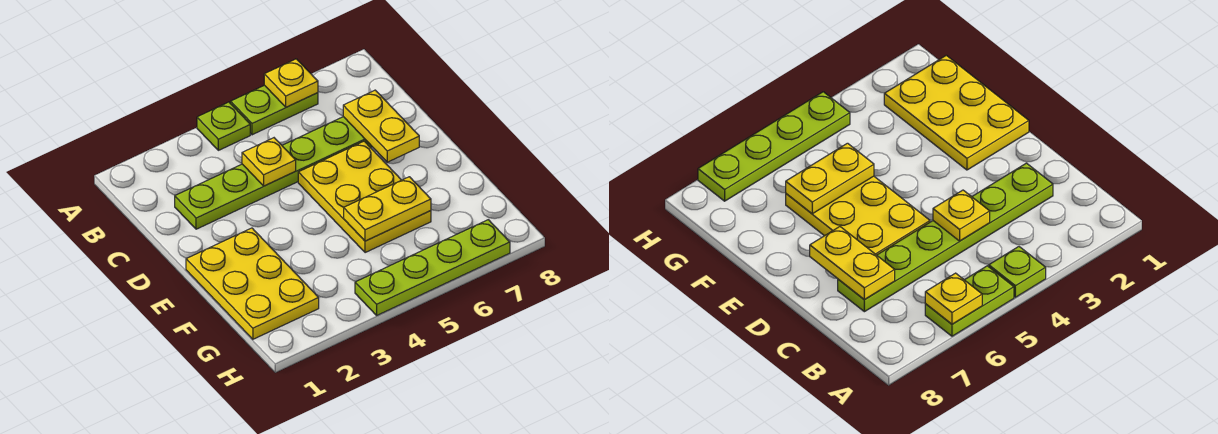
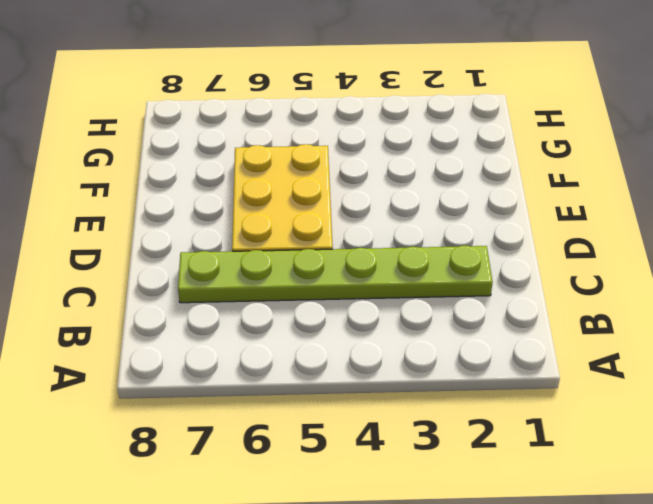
none -> lime plate A4 level 1
none -> lime plate A5:A6 level 1

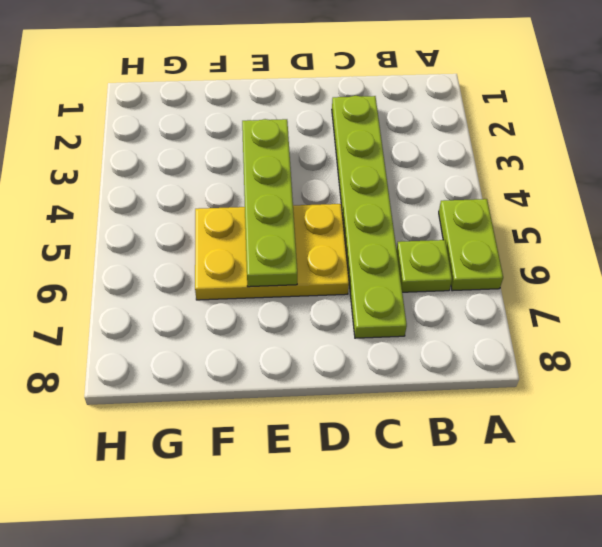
lime plate B6 level 1 -> lime plate A4 level 1
lime plate E3:E6 level 2 -> lime plate H4:H7 level 1
none -> yellow plate E1:G2 level 1
none -> yellow plate A6 level 2

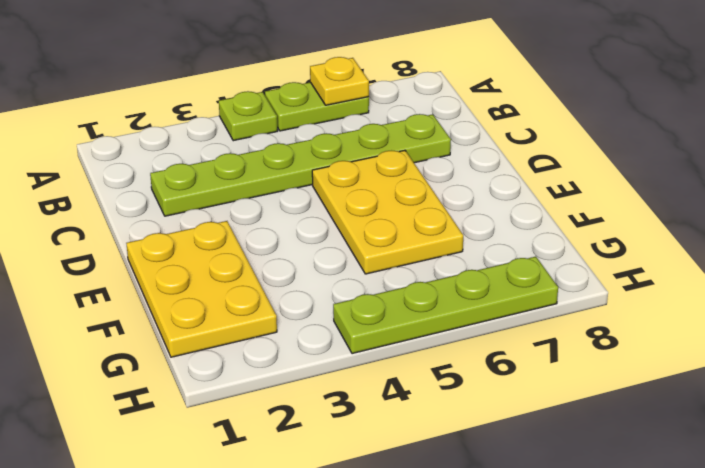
none -> yellow plate C4 level 2
none -> yellow plate C7:D7 level 2

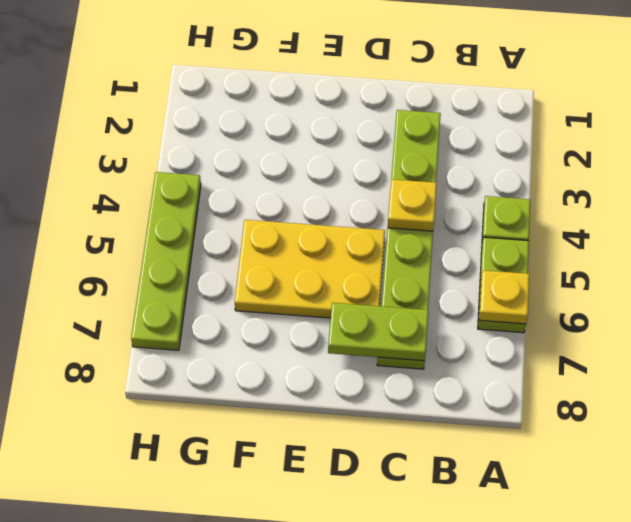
lime plate C7:D7 level 2 -> yellow plate C7:D7 level 2
none -> yellow plate E1:G2 level 1
none -> yellow plate F5:F6 level 2

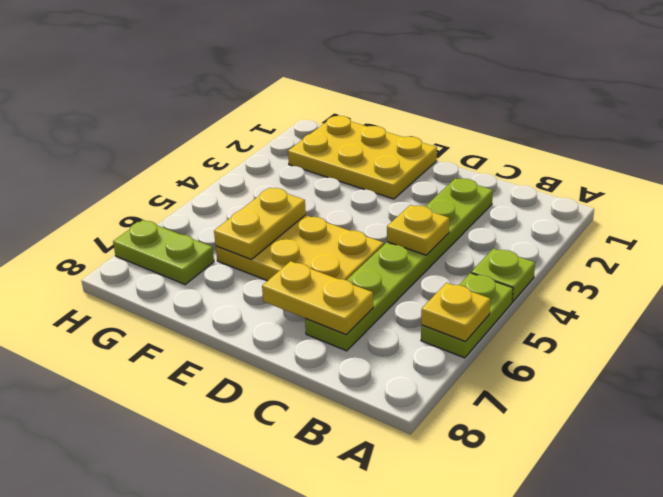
lime plate G7:H7 level 1 -> lime plate H4:H7 level 1

